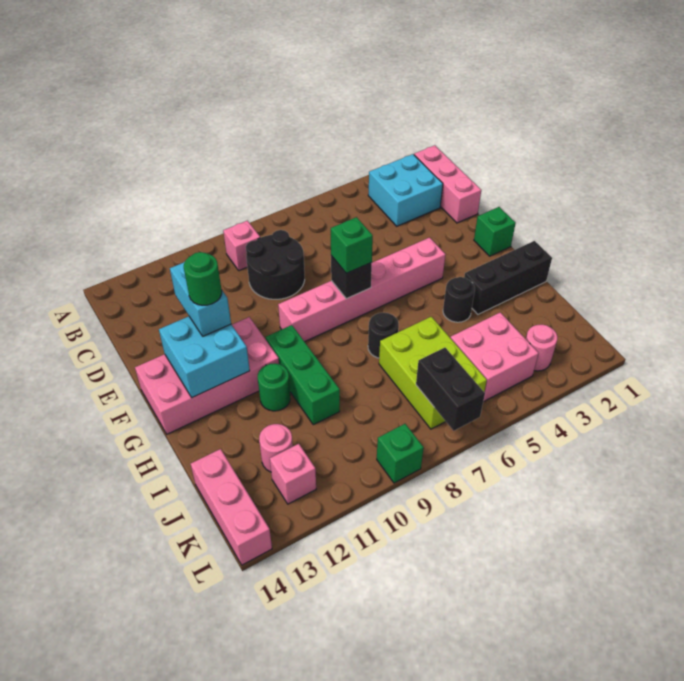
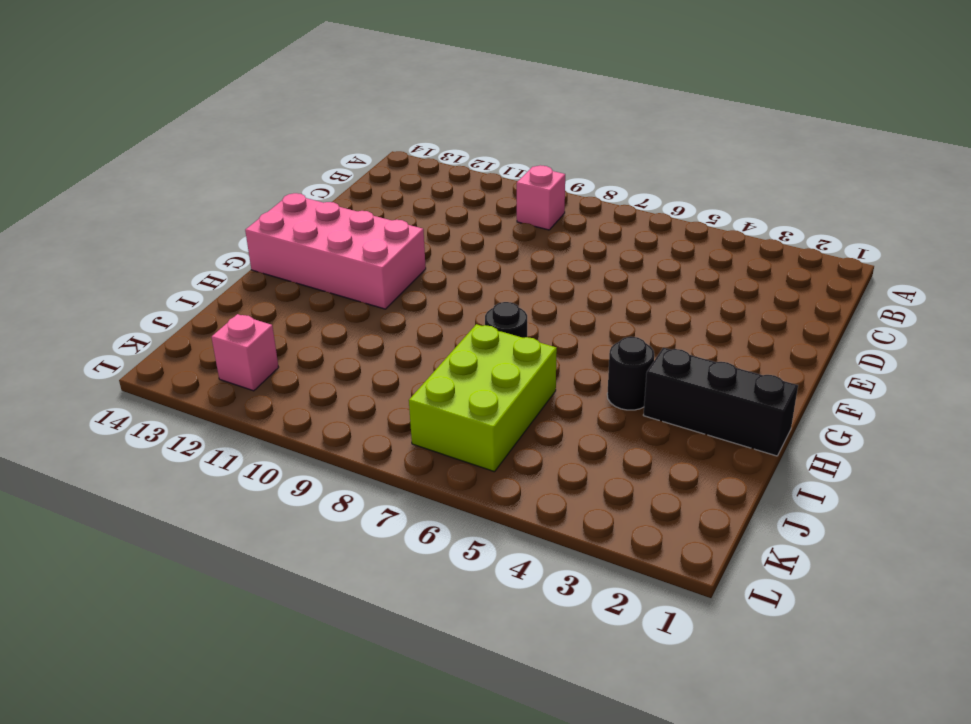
none -> pink brick B1:D1 level 1
none -> cyan brick B2:C3 level 1
none -> black round brick C8:D9 level 1

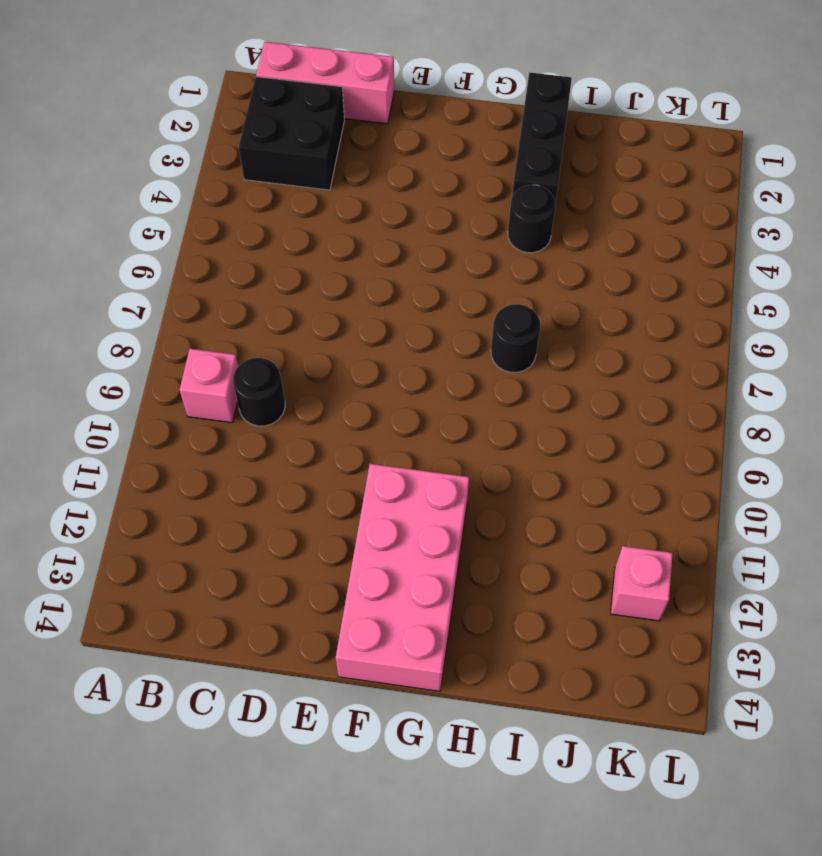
black brick B2:C3 level 1 -> cyan brick B2:C3 level 1
black round brick C9 level 1 -> black round brick C8:D9 level 1
none -> green brick F1 level 1
none -> pink brick F4:F9 level 1
none -> green brick G10:I10 level 1

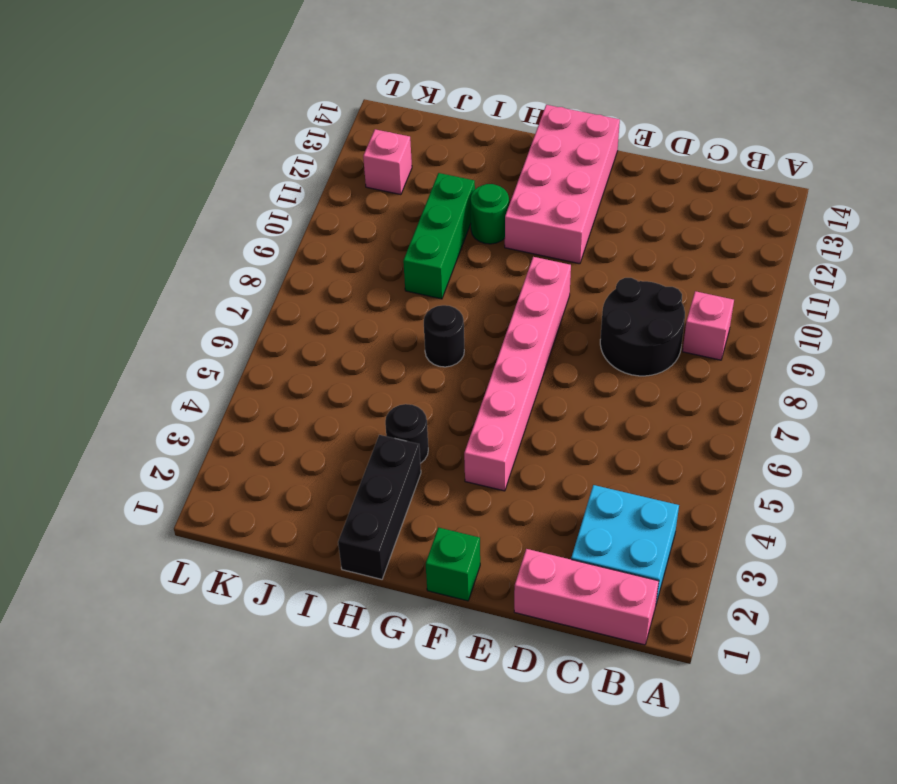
green brick I9:I11 level 1 -> green brick G10:I10 level 1
none -> lime brick I6:K7 level 1
none -> pink brick J4:K5 level 1
none -> pink round brick J12 level 1

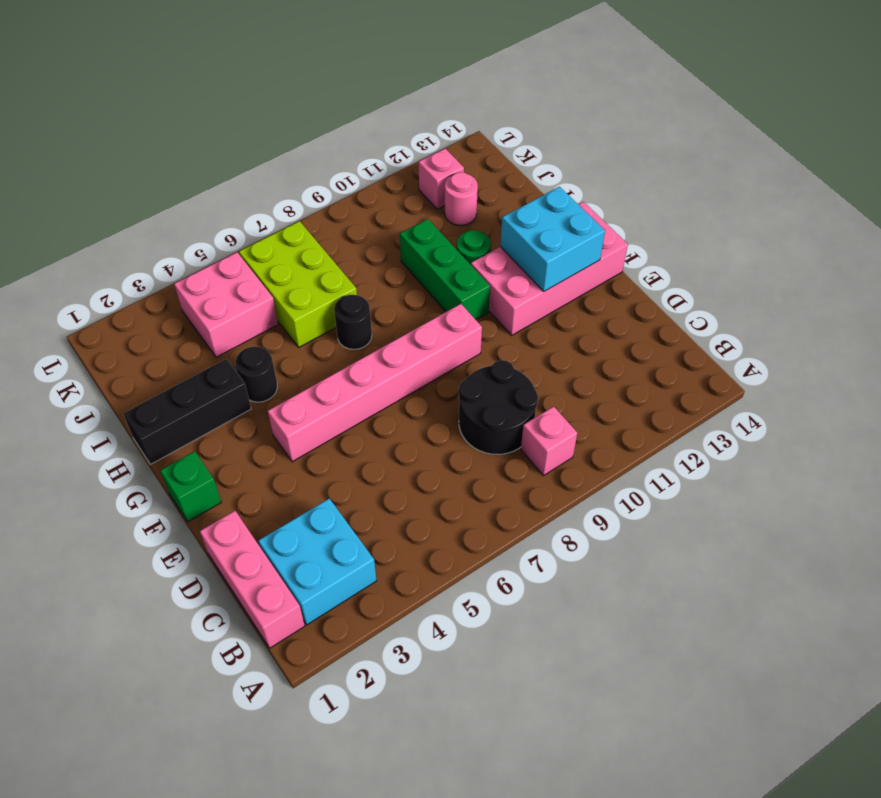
none -> pink brick J14:L14 level 1
none -> pink round brick K3 level 1
none -> green brick L9 level 1

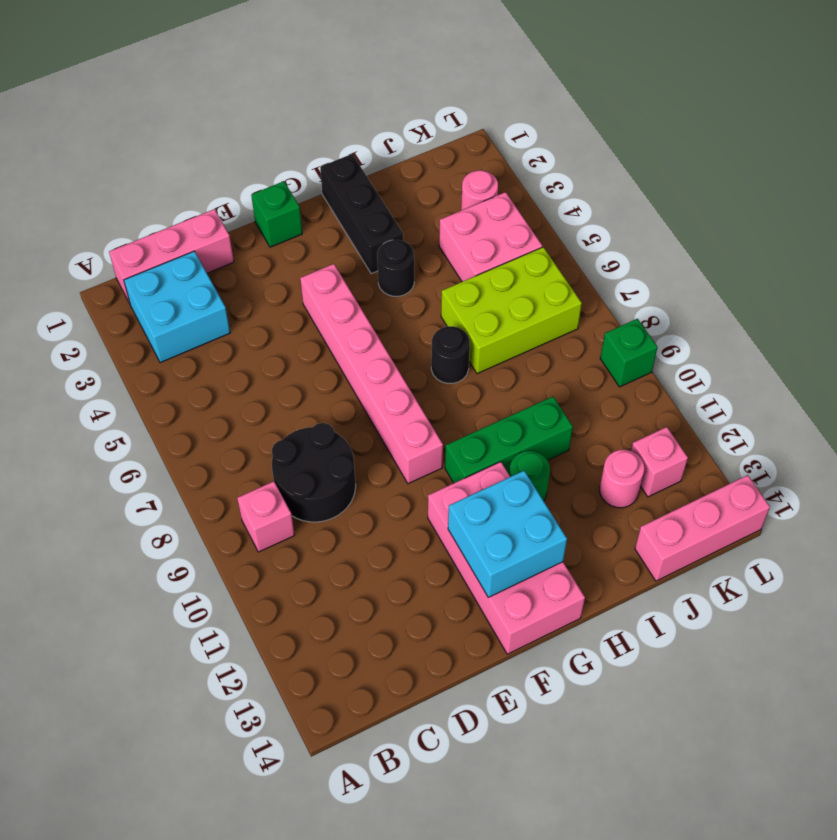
none -> black brick F7 level 2
none -> black brick K7:L7 level 2
none -> cyan brick E12:F12 level 3

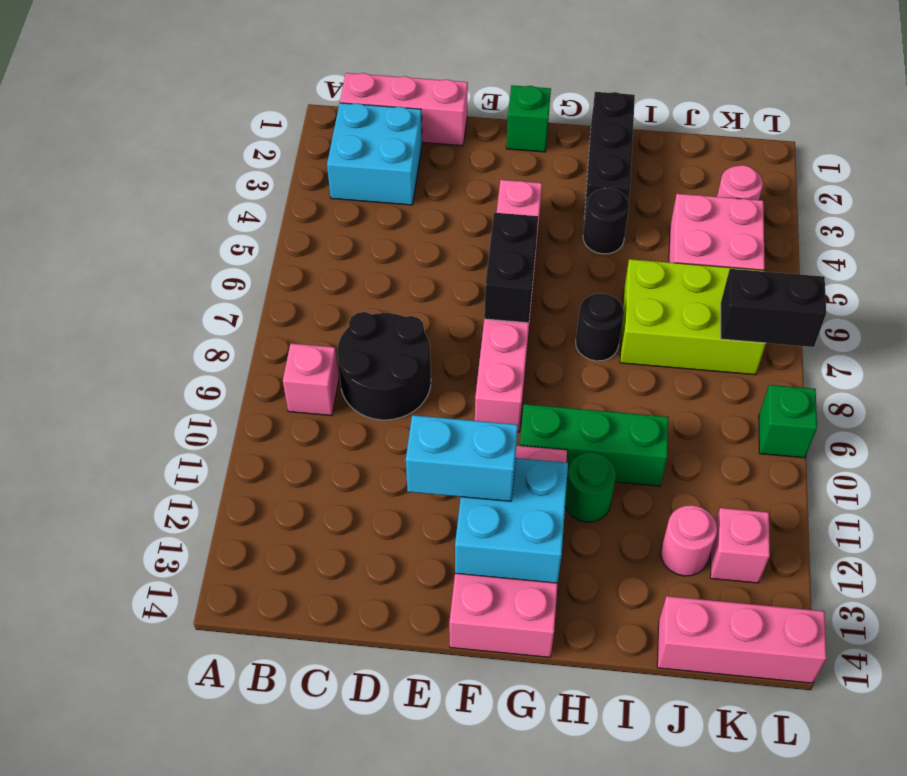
black brick F6:F7 level 2 -> black brick F7 level 2
none -> green brick F7 level 3
none -> green round brick F12 level 4

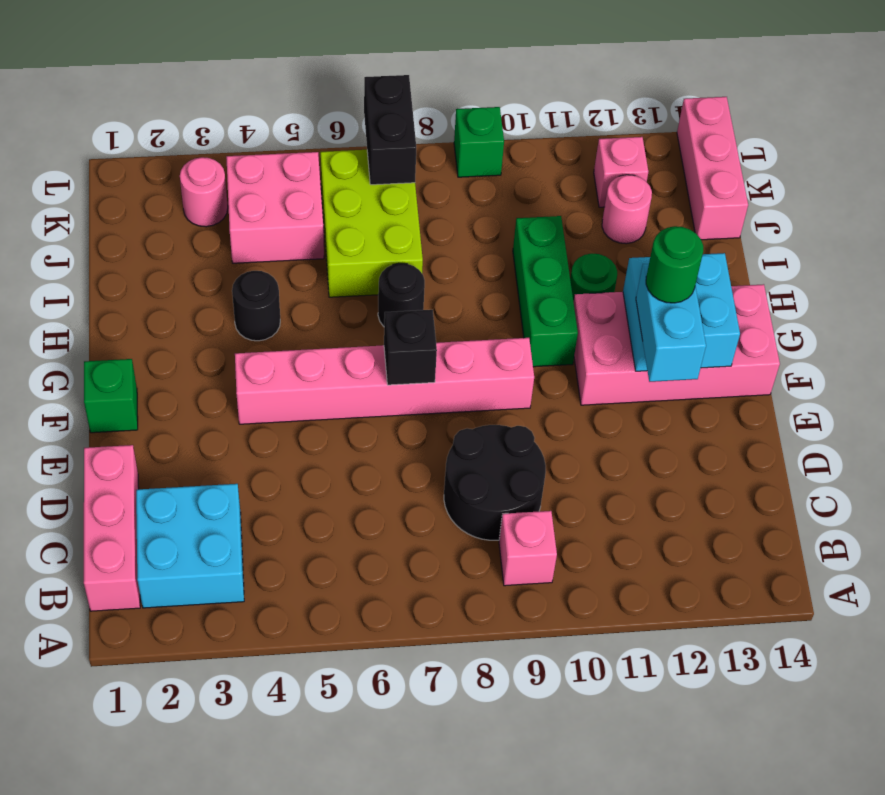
none -> black brick H1:H3 level 1
none -> green brick F7 level 3

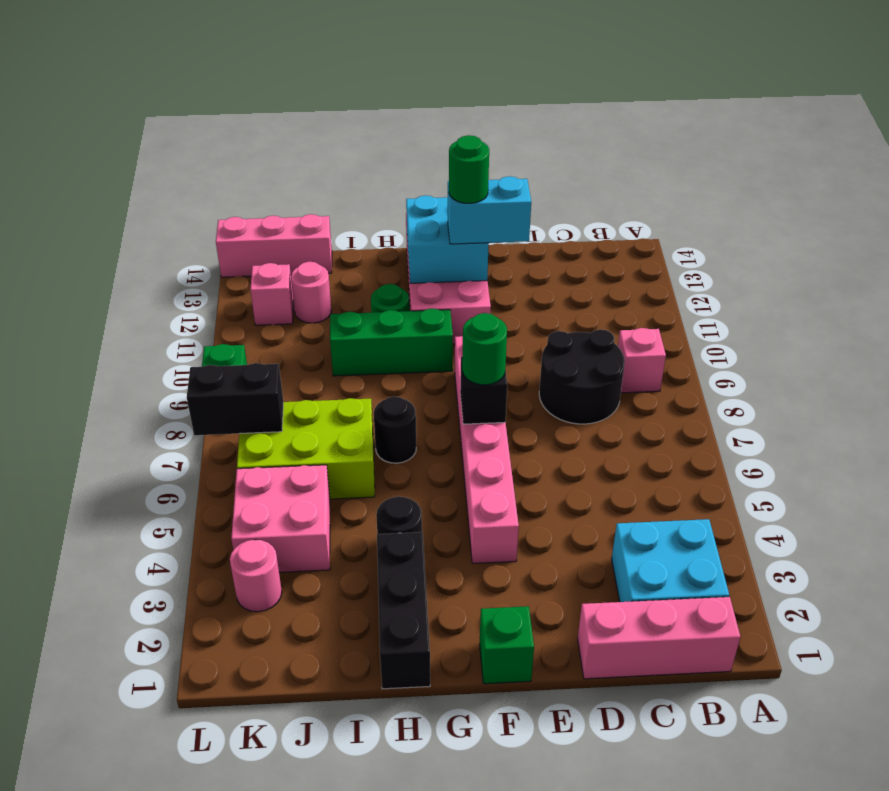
green round brick F7 level 3 -> green brick F7 level 3

